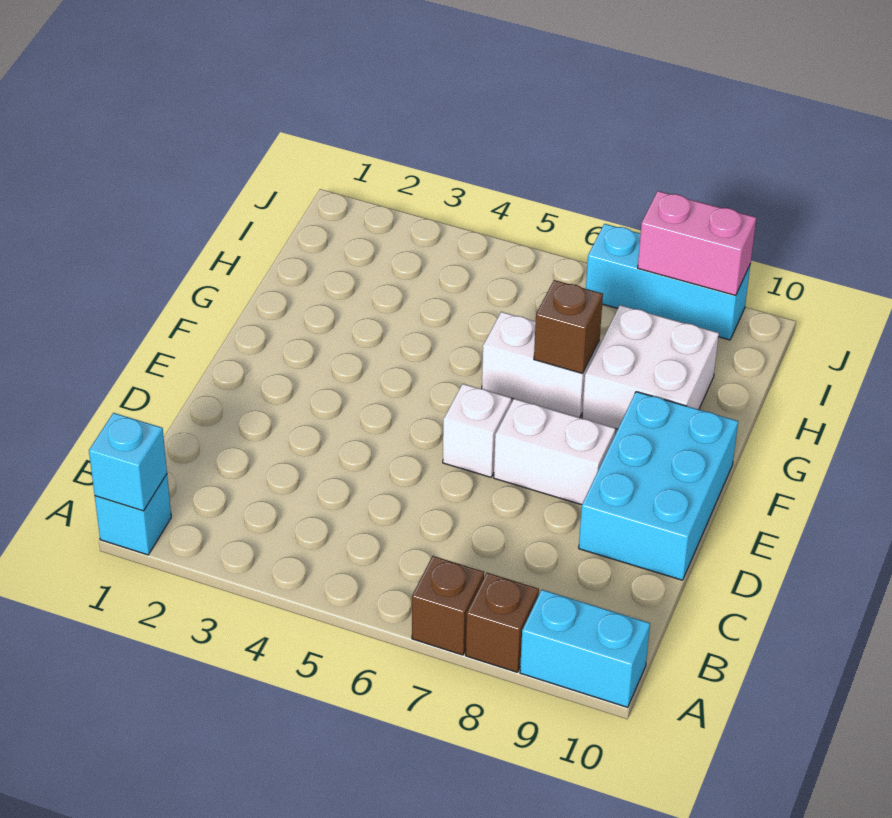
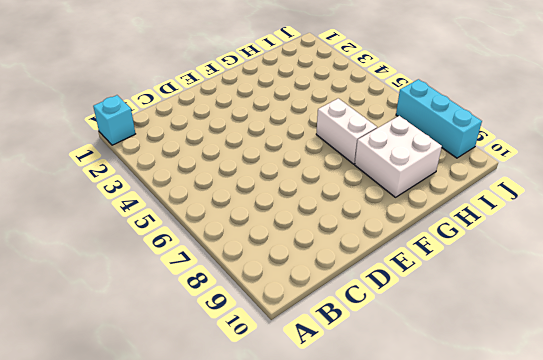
none -> brown brick A7 level 1
none -> brown brick A8 level 1
none -> cyan brick A9:A10 level 1

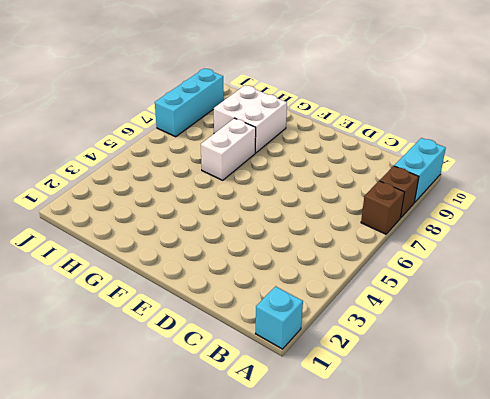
none -> cyan brick D9:F10 level 1
none -> white brick E6 level 1
none -> white brick E7:E8 level 1

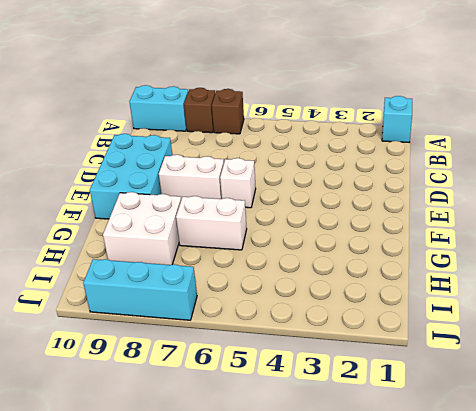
none -> cyan brick A1 level 2
none -> brown brick G7 level 2
none -> pink brick J8:J9 level 2

